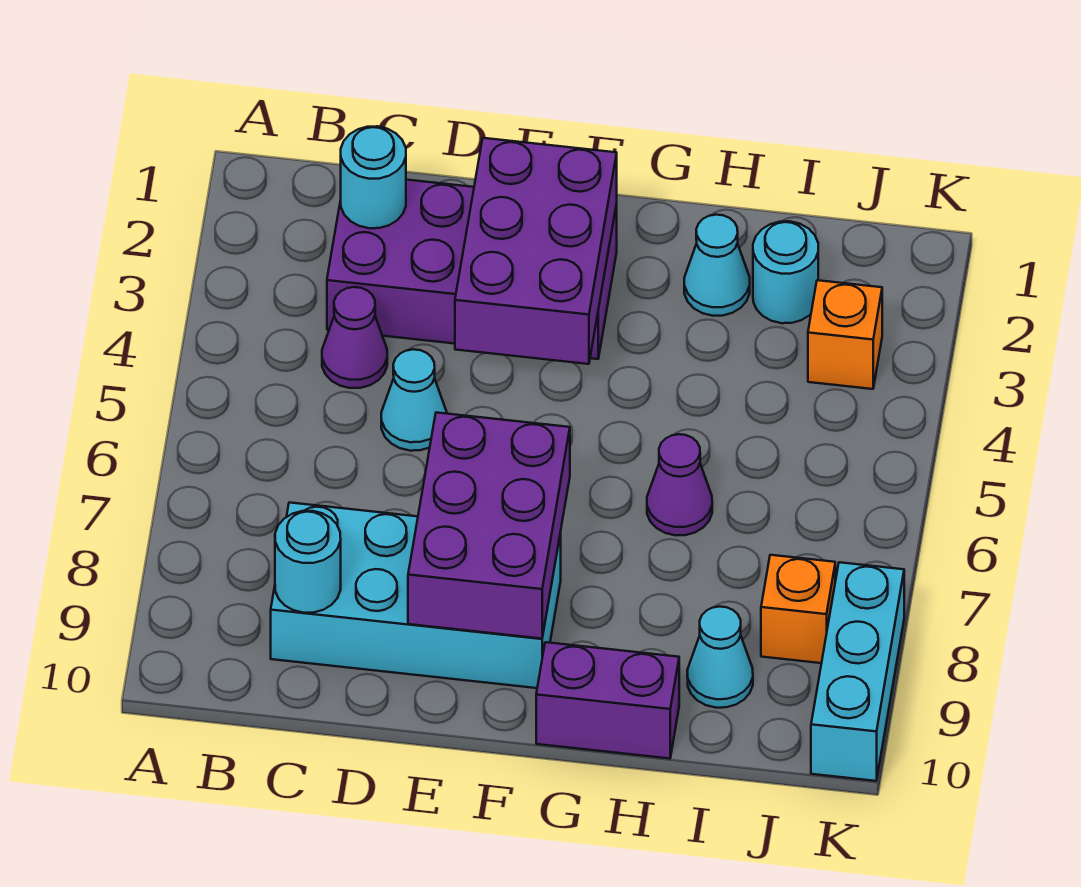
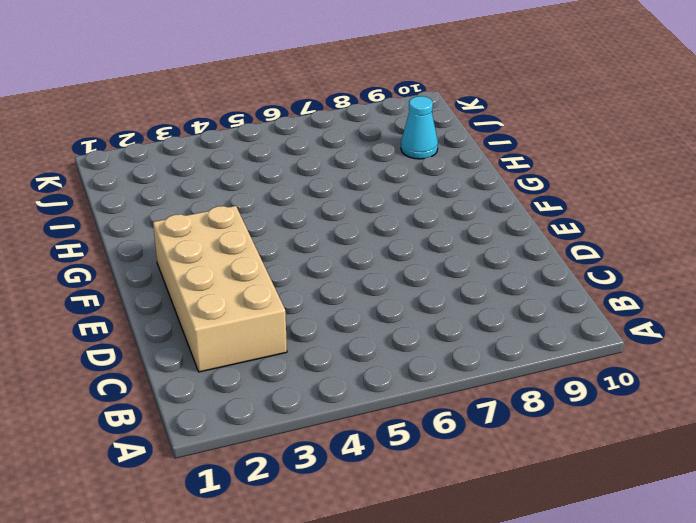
tan brick C2:F3 level 1 -> purple brick C2:F3 level 1
none -> purple cone C4 level 1
none -> cyan brick C8:F9 level 1
none -> cyan cone D5 level 1

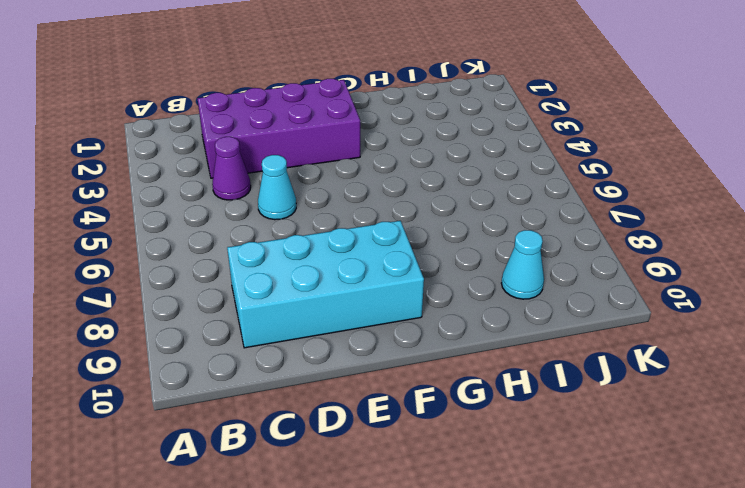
none -> purple brick G10:H10 level 1
none -> cyan cone H2 level 1
none -> purple cone H6 level 1

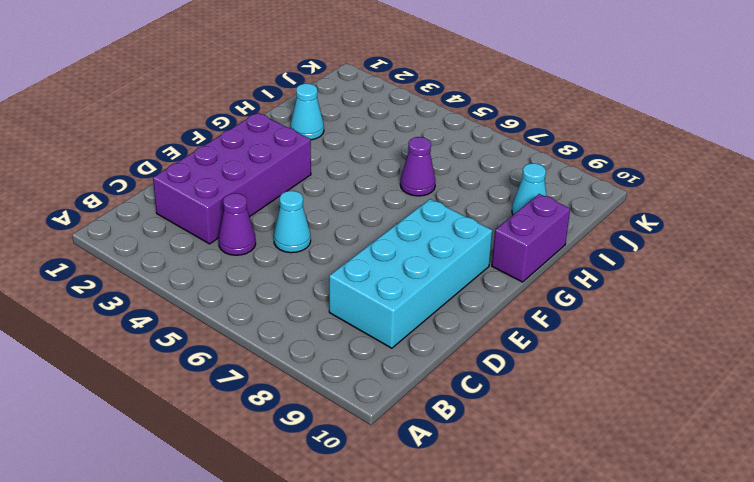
none -> cyan round brick I2 level 1
none -> orange brick J3 level 1
none -> orange brick J8 level 1

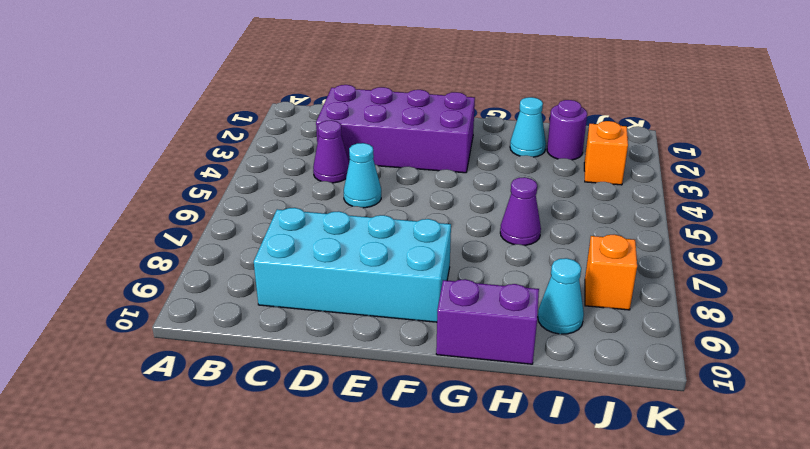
purple round brick I2 level 1 -> cyan round brick I2 level 1
none -> cyan brick K8:K10 level 1
none -> cyan round brick C2 level 2
none -> cyan round brick C9 level 2

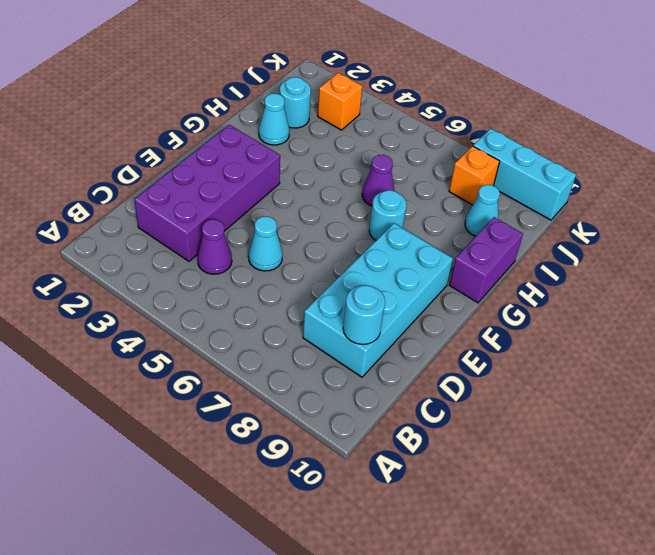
cyan round brick G7 level 1 -> cyan round brick C2 level 2
none -> purple brick E2:F4 level 2
none -> purple brick E7:F9 level 2

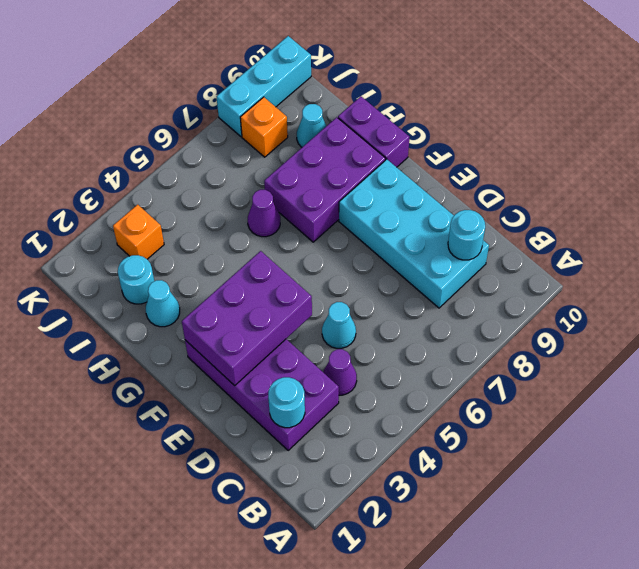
purple brick G7:H9 level 1 -> purple brick E7:F9 level 2

